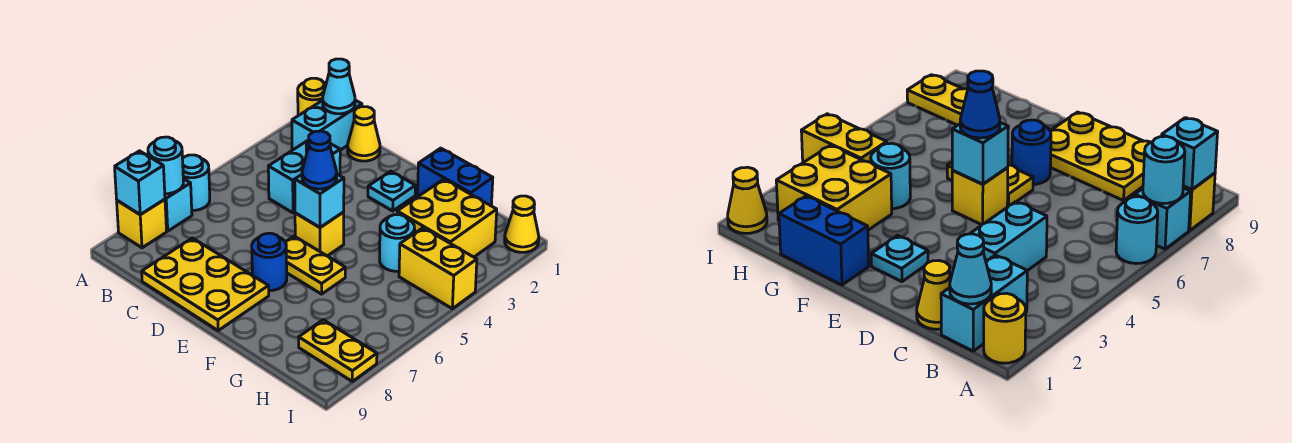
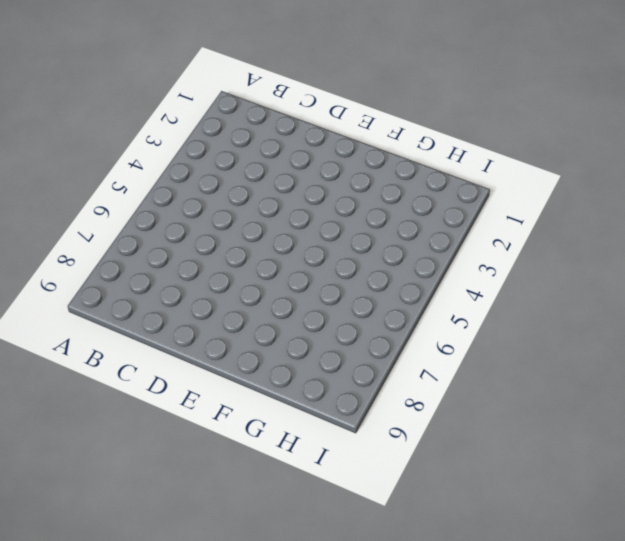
none -> yellow round brick A1 level 1
none -> cyan round brick A6 level 1
none -> cyan brick A7 level 1

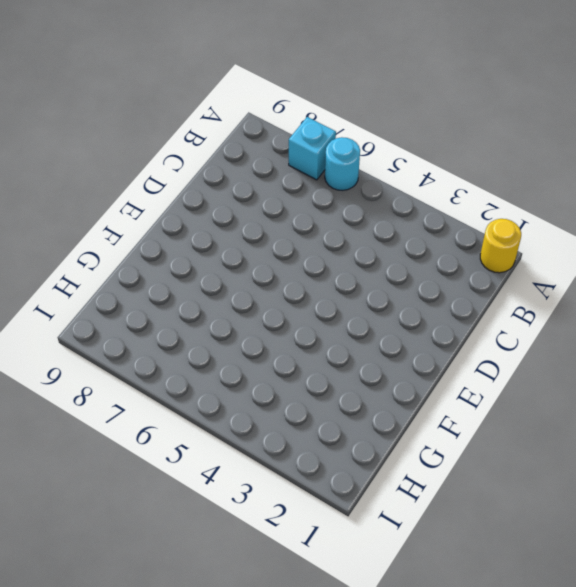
none -> yellow brick A8 level 1
none -> cyan brick B1:B2 level 1
none -> yellow cone C1 level 1

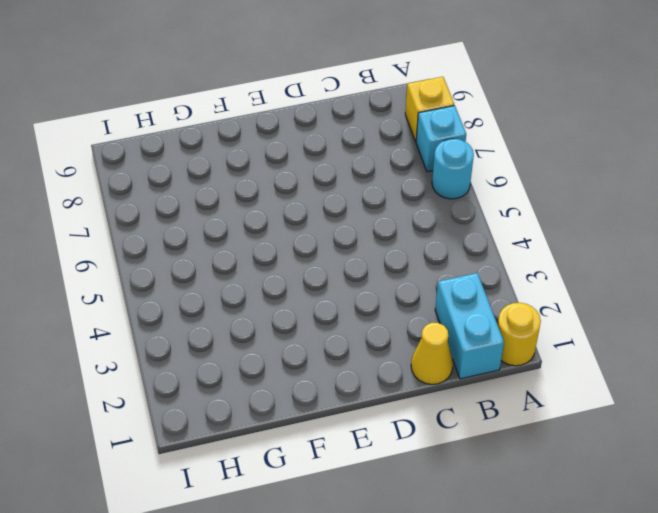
none -> cyan brick C3:C4 level 1
none -> yellow plate C8:E9 level 1
none -> cyan plate E2 level 1

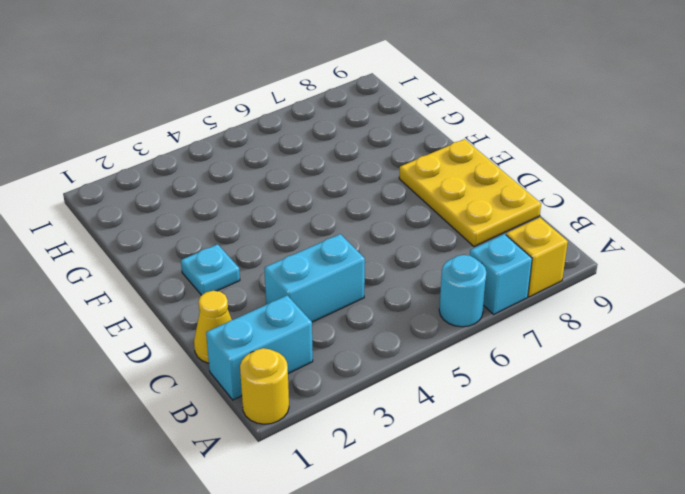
none -> yellow brick E5 level 1
none -> yellow plate E6:F6 level 1
none -> blue round brick E7 level 1

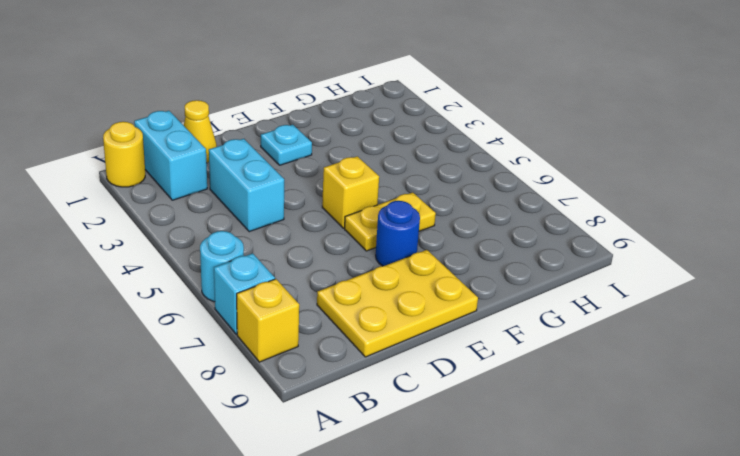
none -> blue brick F1:G1 level 1
none -> yellow brick G2:H3 level 1
none -> cyan round brick G4 level 1

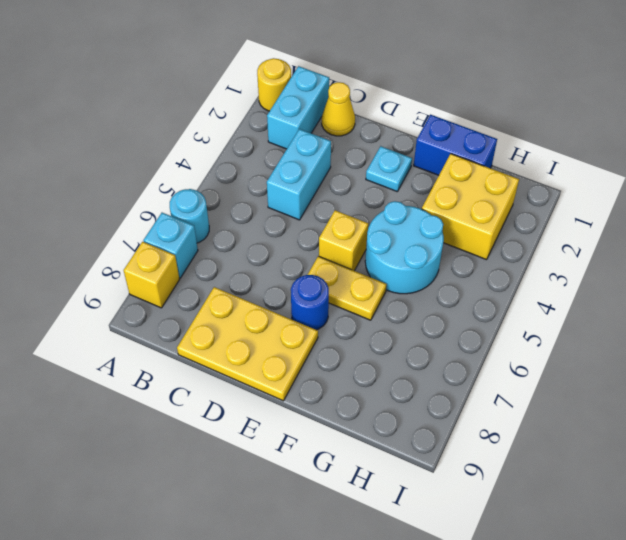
cyan round brick F4:G5 level 1 -> cyan round brick G4 level 1
none -> yellow brick H4:I4 level 1
none -> yellow plate H8:I8 level 1
none -> yellow cone I1 level 1

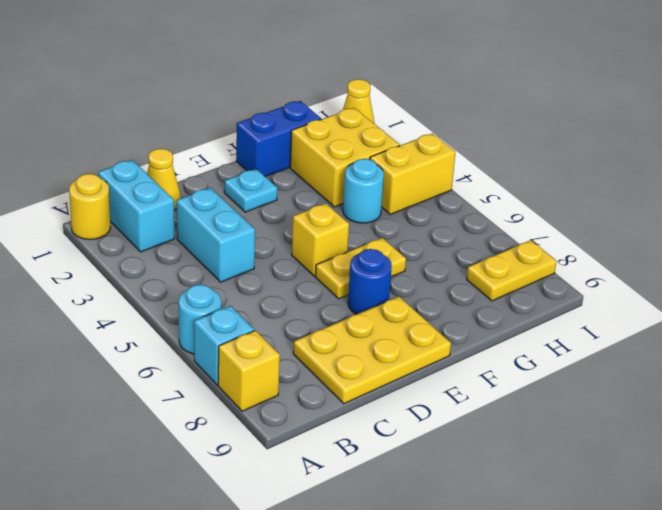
none -> cyan round brick A7 level 2
none -> cyan brick A8 level 2
none -> cyan cone B1 level 2

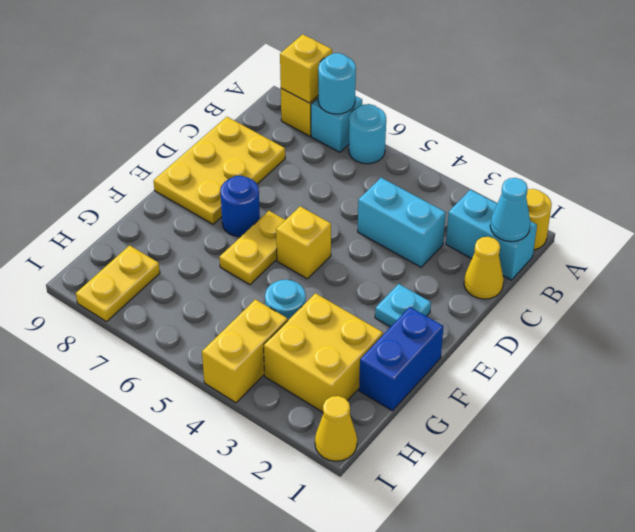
yellow brick A8 level 2 -> cyan brick A8 level 2
none -> cyan brick E5 level 2
none -> blue cone E5 level 3

